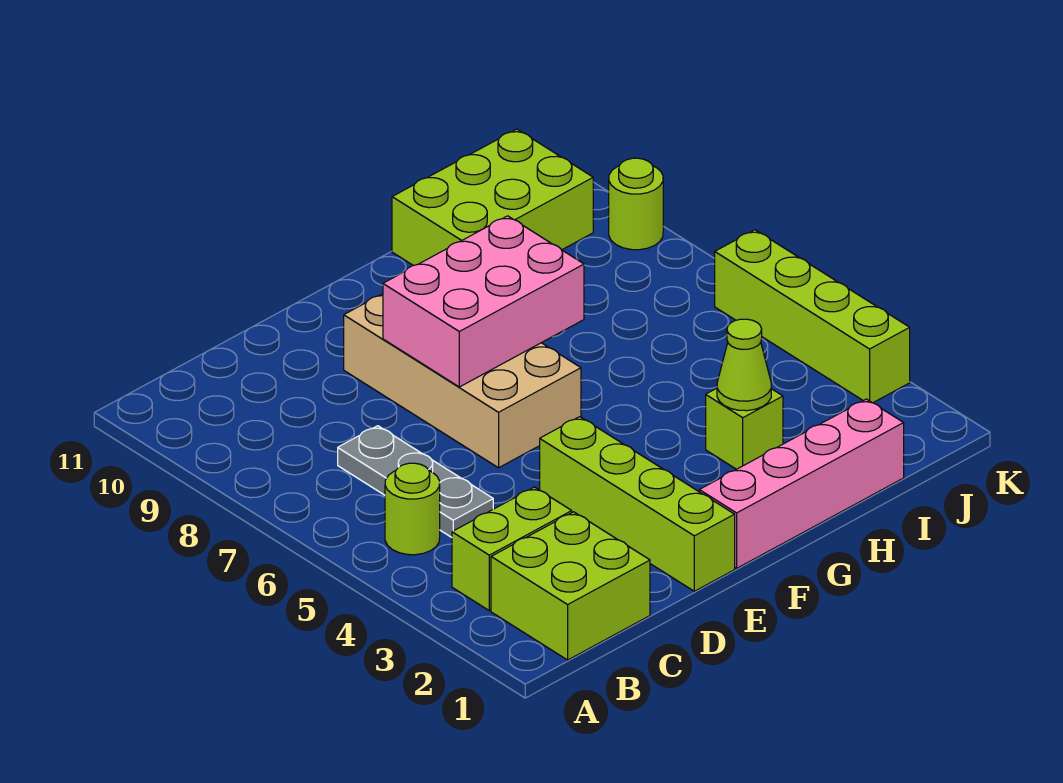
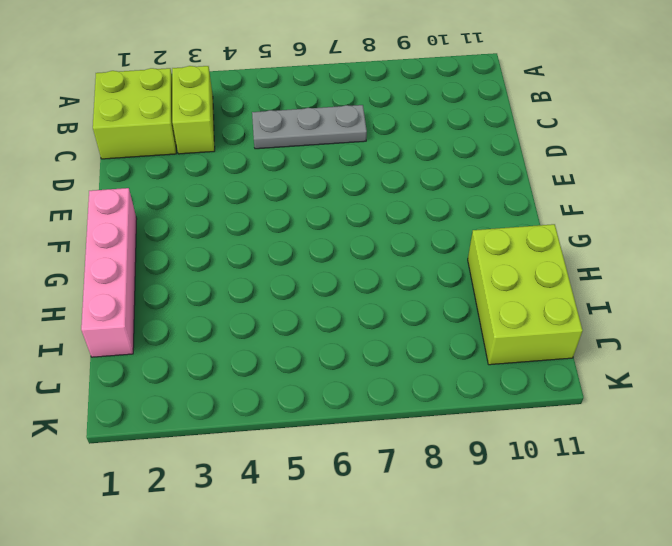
none -> lime round brick B5 level 1
none -> lime brick E1:E4 level 1
none -> tan brick E6:F9 level 1

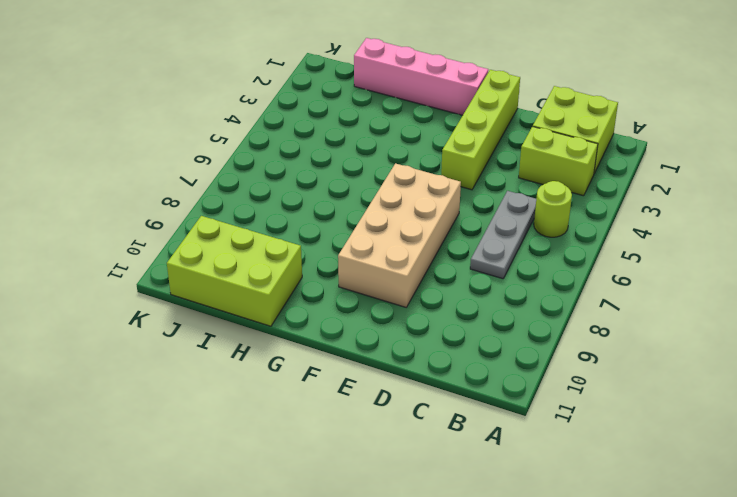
none -> lime brick H3 level 1
none -> lime brick K3:K6 level 1
none -> lime round brick K9 level 1

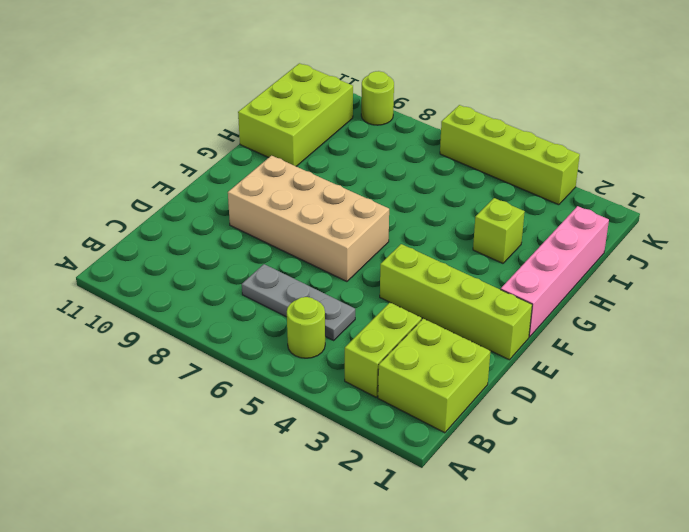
none -> pink brick E7:G8 level 2
none -> lime cone H3 level 2

